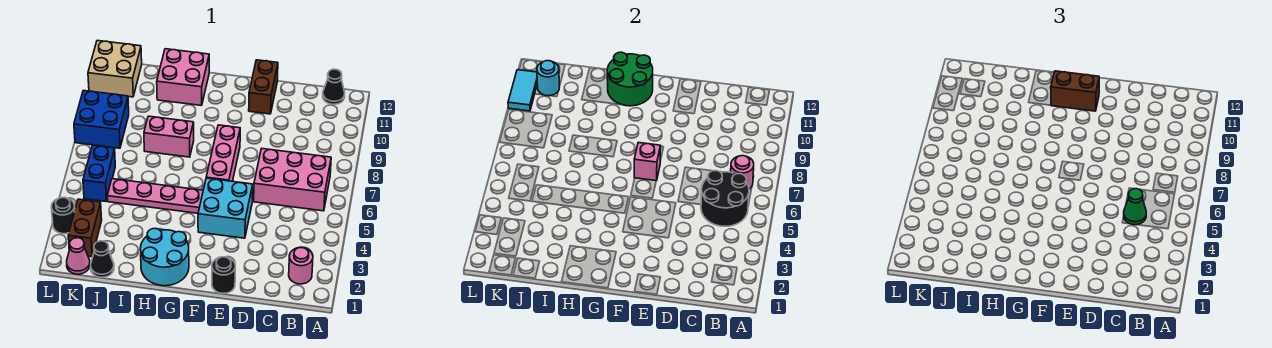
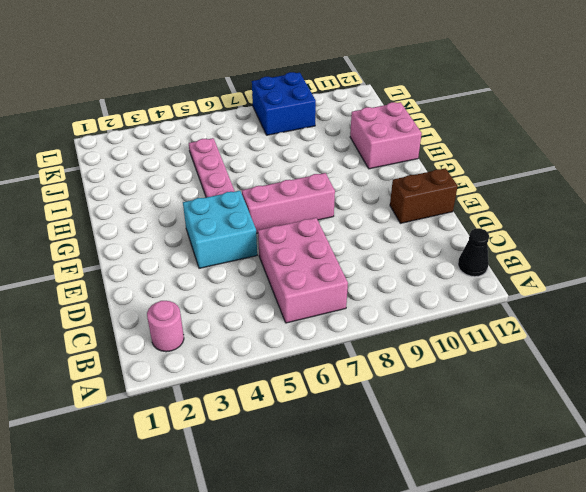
none -> black round brick E1 level 1
none -> cyan round brick G1:H2 level 1
none -> pink brick H8:I8 level 1

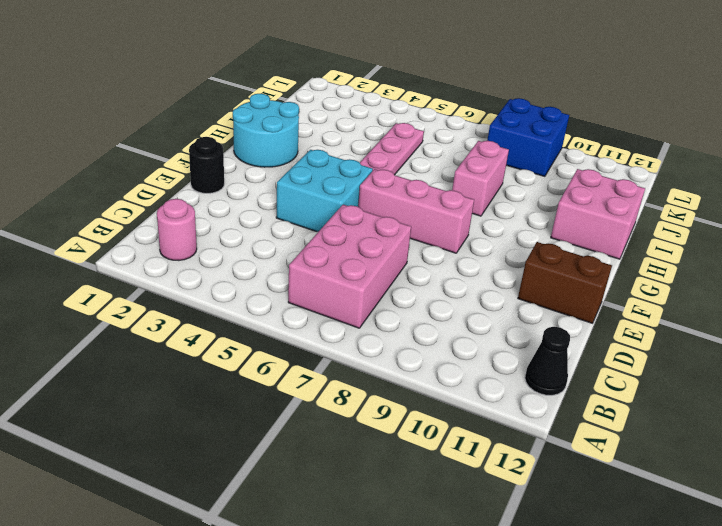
none -> black cone J1 level 1
none -> pink cone K1 level 1
none -> brown brick K2:K3 level 1

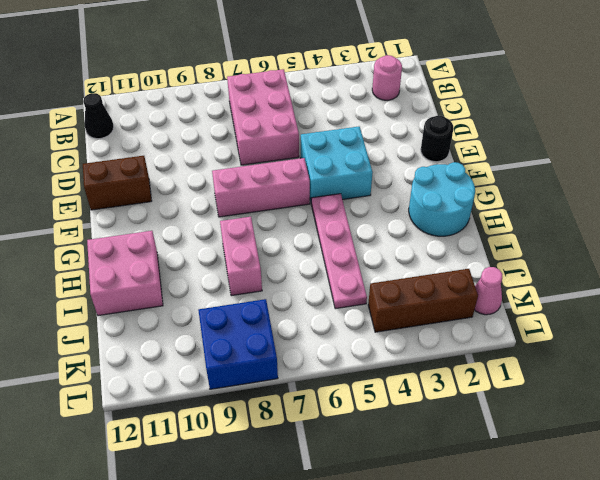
brown brick K2:K4 level 1 -> brown brick K2:K3 level 1
none -> black cone J1 level 1
none -> blue brick K5:K6 level 1
none -> tan brick K11:L12 level 1

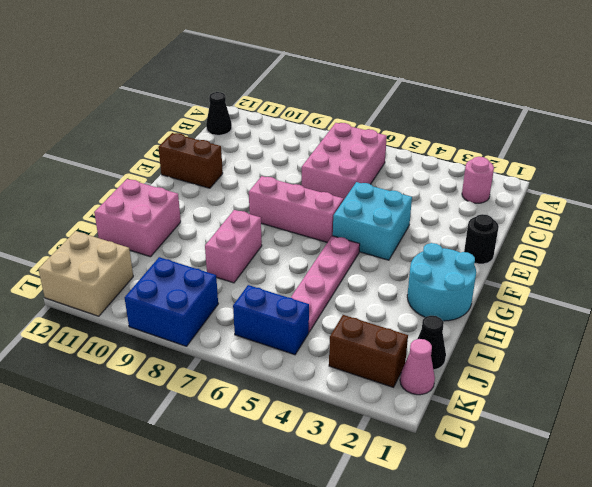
none -> black round brick L3 level 1
none -> black round brick B5:C6 level 2
none -> pink round brick B7 level 2

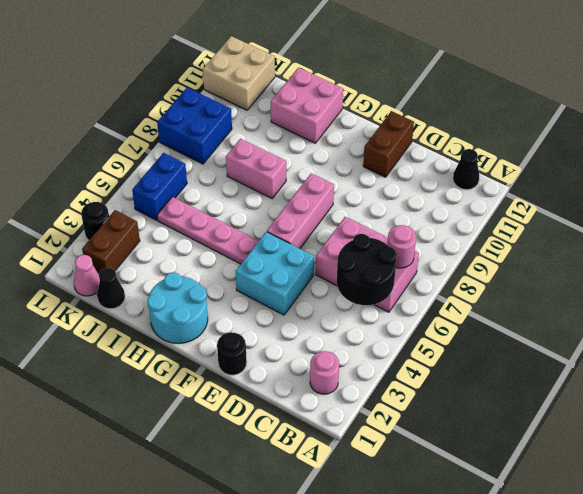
none -> pink brick F7 level 2
none -> green round brick G11:H12 level 2
none -> cyan round brick K11 level 2

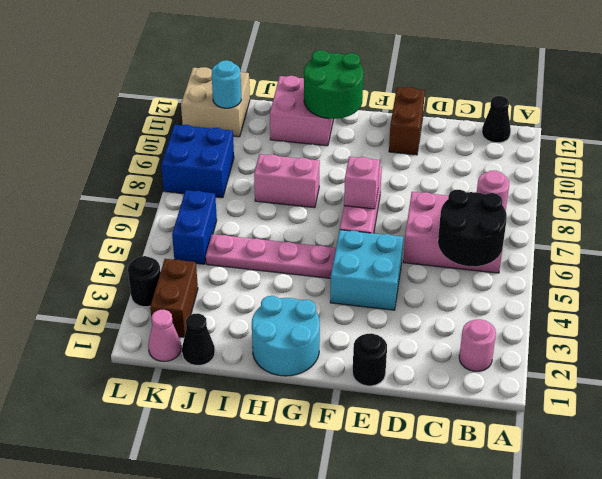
none -> cyan tile L10:L11 level 2
none -> green cone C5 level 3
none -> brown brick F11:G11 level 3

